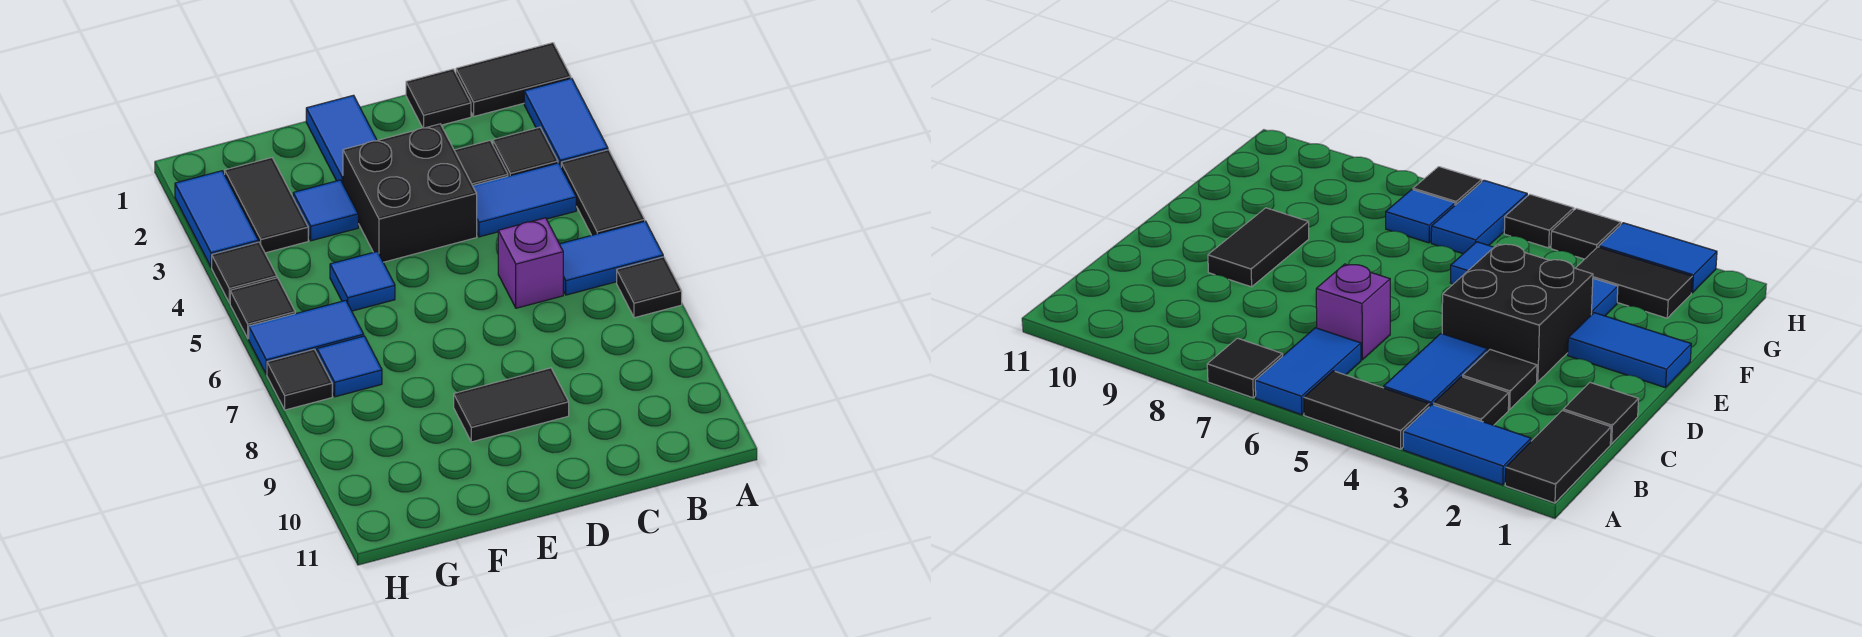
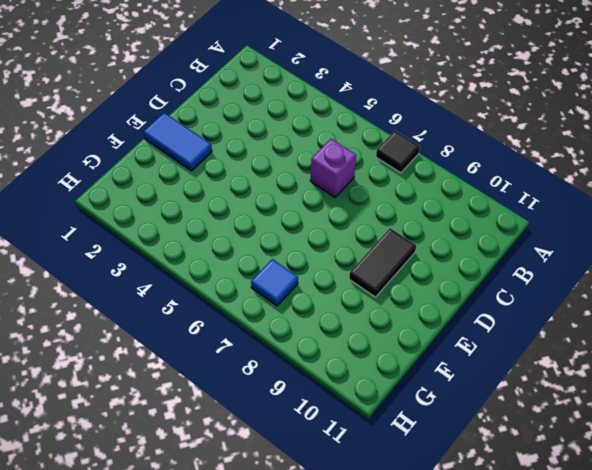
none -> black tile A1:B1 level 1
none -> blue tile A2:A3 level 1
none -> black tile A4:A5 level 1

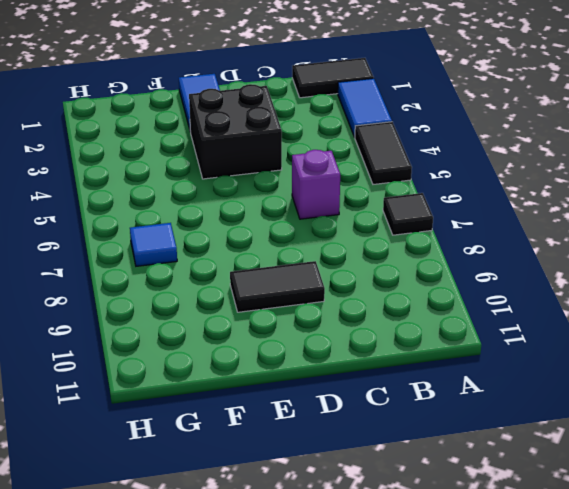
none -> blue tile A6:B6 level 1
none -> black tile B3 level 1
none -> blue tile B4:C4 level 1

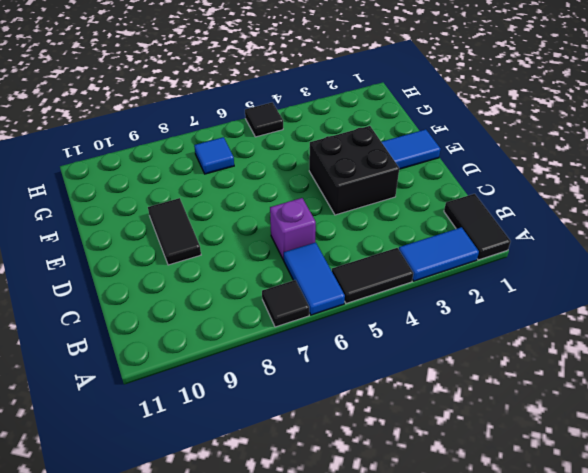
none -> black tile B3 level 1
none -> blue tile B4:C4 level 1
none -> black tile C1 level 1

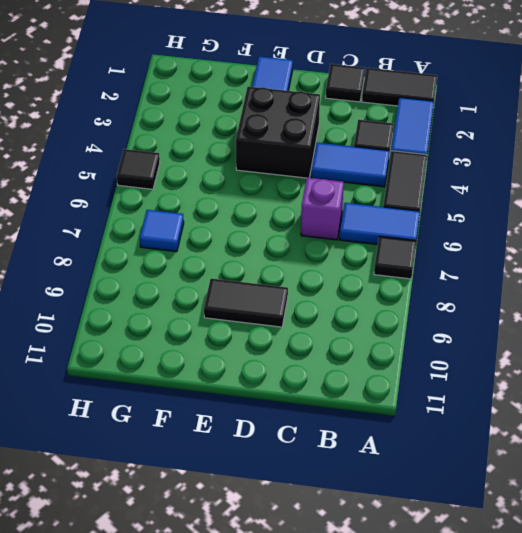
none -> black tile C3 level 1
none -> blue tile F3 level 1
none -> blue tile F5 level 1

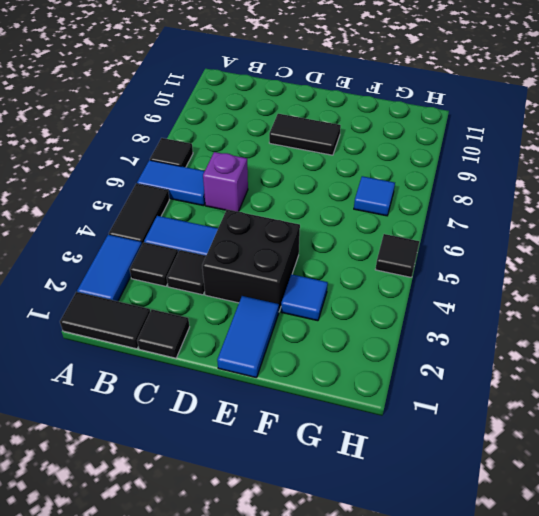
none -> blue tile F5 level 1
none -> black tile G2:G3 level 1
none -> blue tile G6:H6 level 1

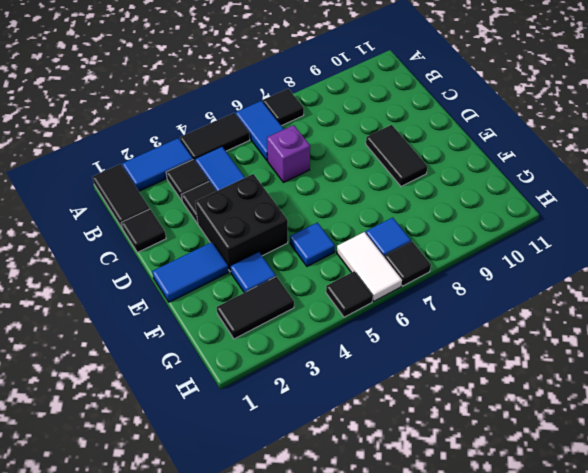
white tile G6:H6 level 1 -> blue tile G6:H6 level 1
none -> blue tile H2:H3 level 1
none -> black tile H4 level 1

